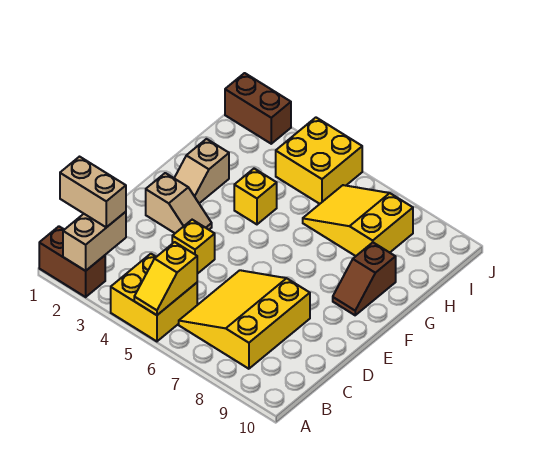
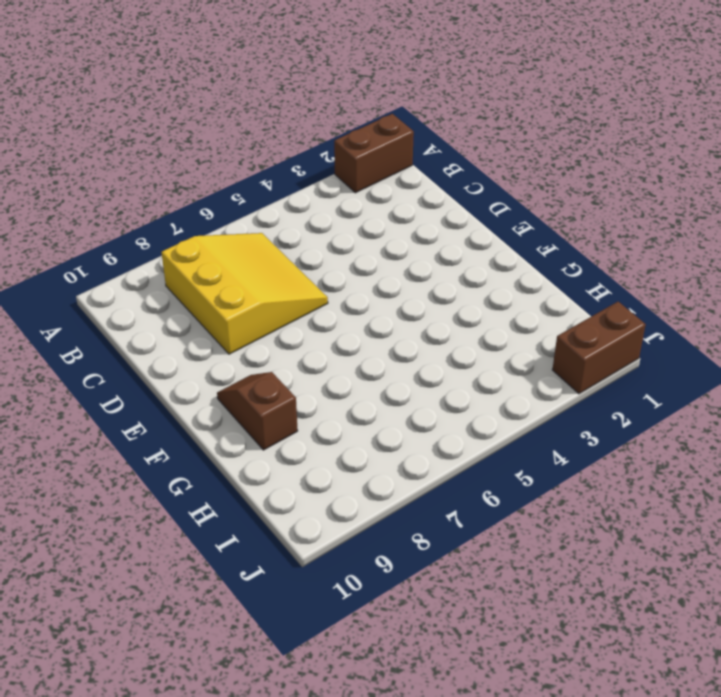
none -> yellow brick A4:B5 level 1
none -> yellow brick D4 level 1
none -> tan slope E2:E3 level 1 top 2

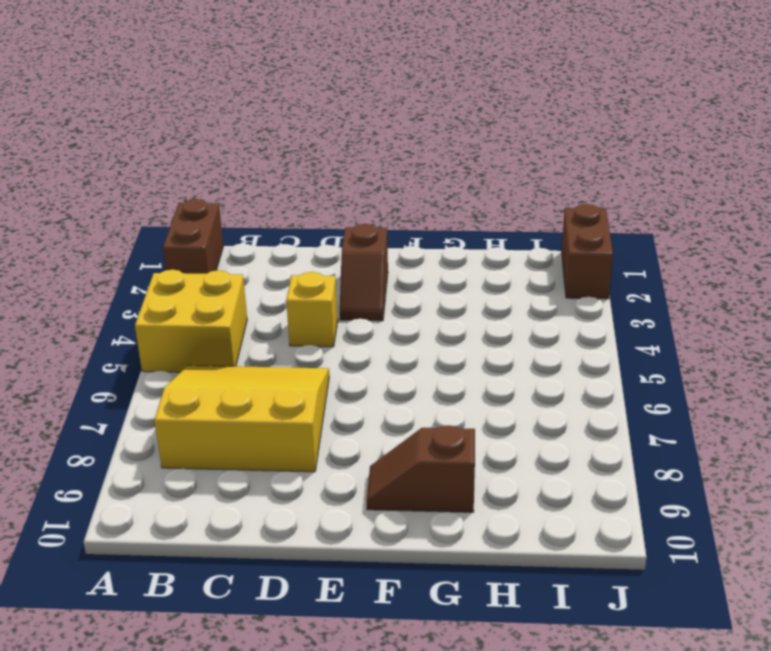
brown slope E2:E3 level 1 top 2 -> tan slope E2:E3 level 1 top 2
none -> tan slope F2:G2 level 1 top G
none -> yellow brick G4 level 1
none -> yellow slope H6:I8 level 1 top 8

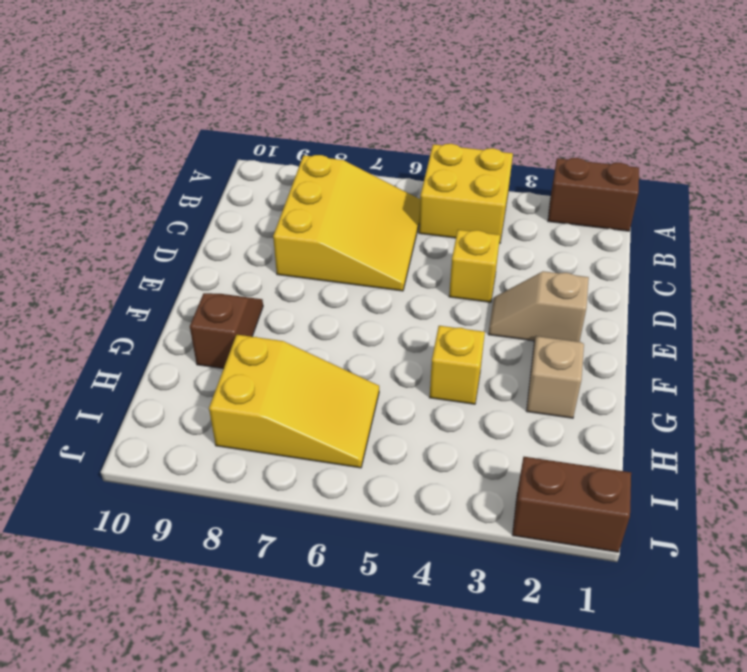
none -> yellow brick I4:J5 level 1
none -> tan brick A2:B2 level 2
none -> yellow slope A5:B5 level 2 top B

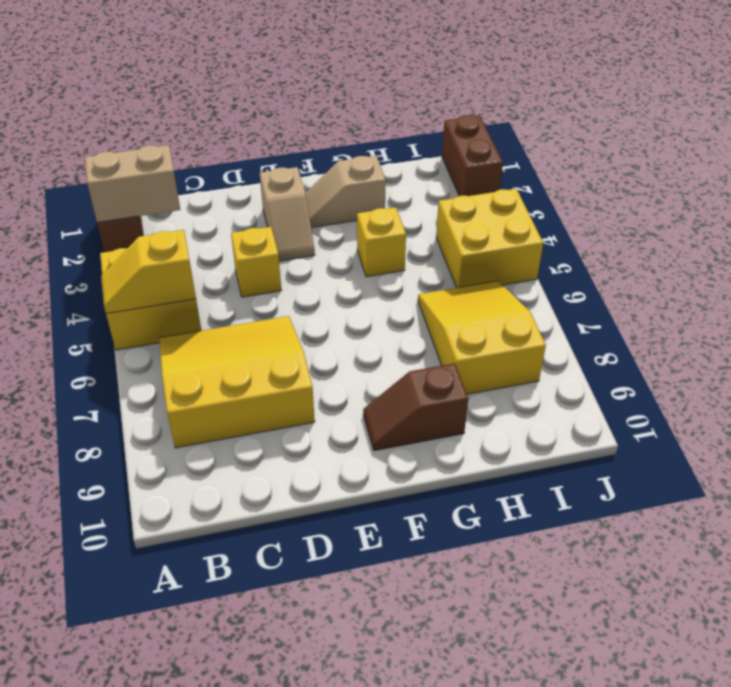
none -> tan brick B1:B2 level 3

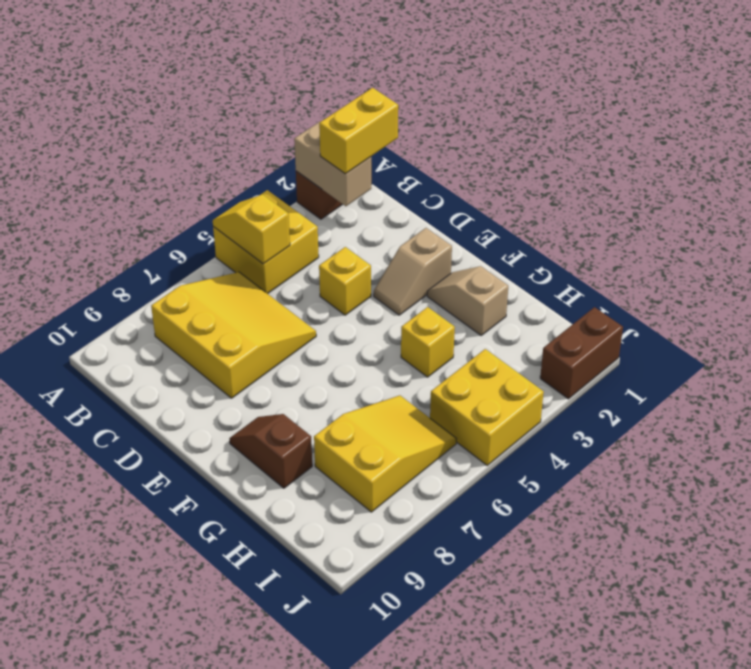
yellow brick B1:B2 level 3 -> tan brick B1:B2 level 3

